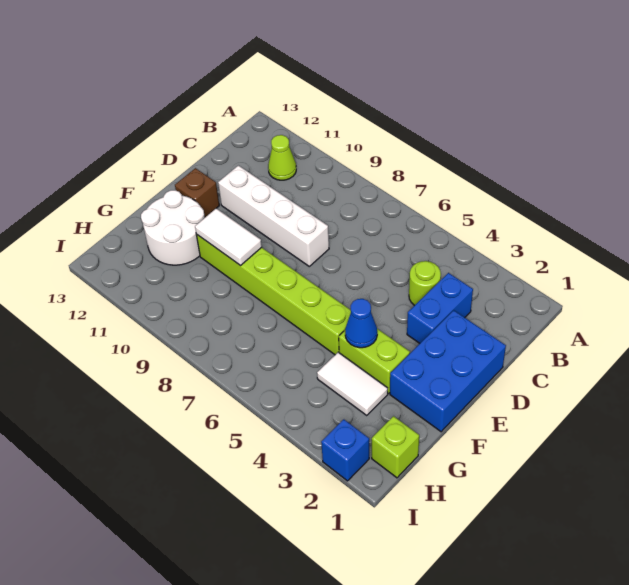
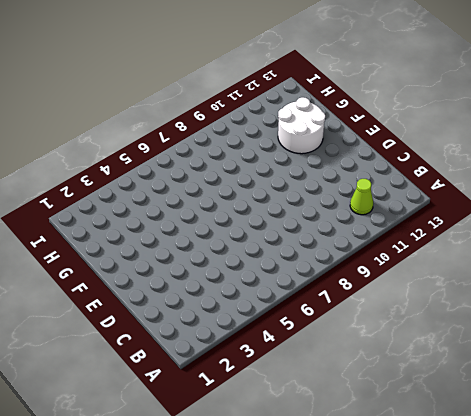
none -> blue brick C3:D3 level 1
none -> lime round brick C4 level 1
none -> blue brick D1:F2 level 1

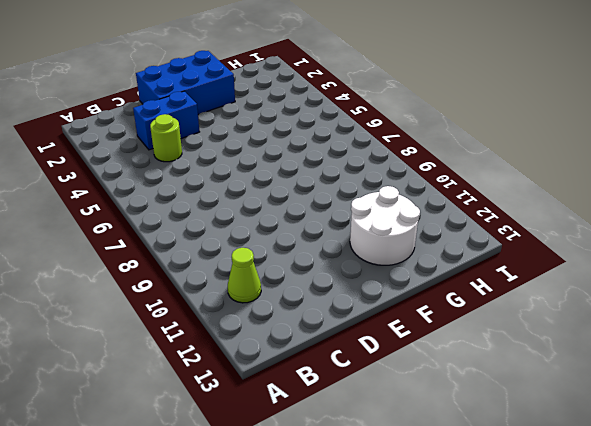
none -> white brick D8:D11 level 1
none -> brown brick E12 level 1
none -> lime brick F3:F4 level 1

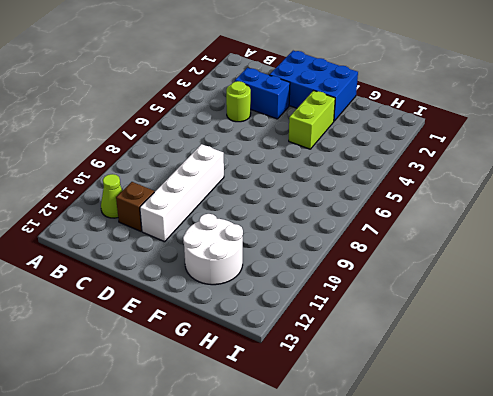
brown brick C11 level 1 -> brown brick E12 level 1
none -> lime brick F5:F10 level 1
none -> white tile G3:G4 level 1
none -> lime brick H1 level 1

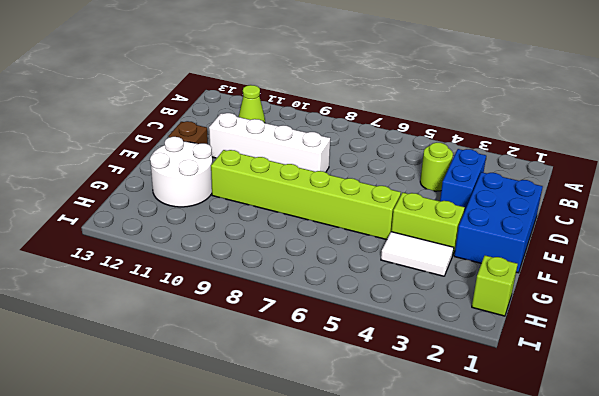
none -> blue brick I2 level 1
none -> blue cone F4 level 2
none -> white tile F9:F10 level 2

